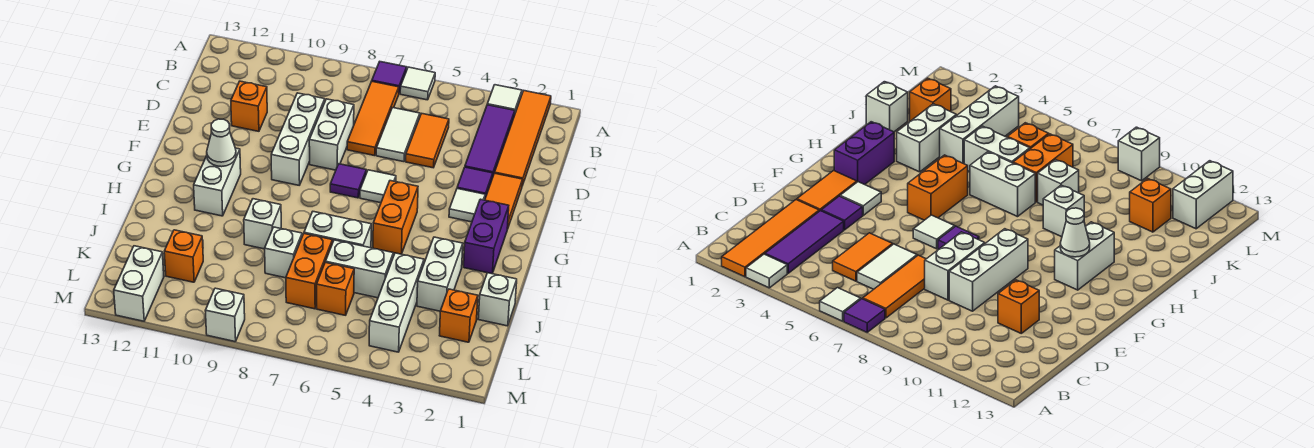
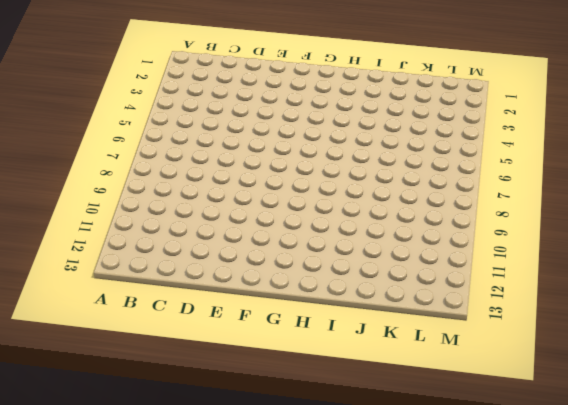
none -> orange tile A2:D2 level 1
none -> white tile A3 level 1
none -> white tile A6 level 1
none -> purple tile A7 level 1

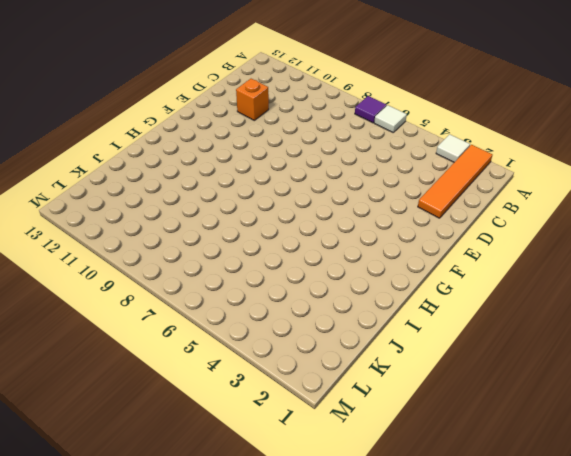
none -> purple tile B3:D3 level 1
none -> orange tile B7:D7 level 1
none -> orange tile C5:D5 level 1
none -> white tile C6:D6 level 1

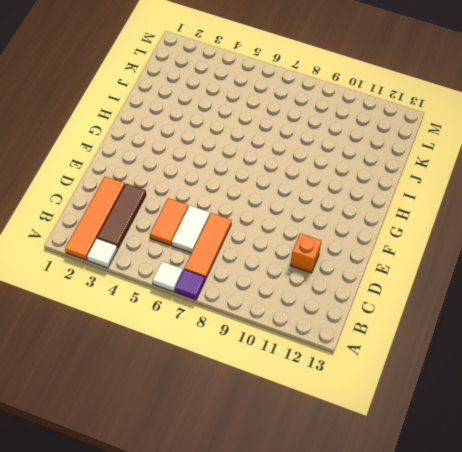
brown tile B3:D3 level 1 -> purple tile B3:D3 level 1
none -> white brick D8:E8 level 1
none -> white brick D9:F9 level 1
none -> orange tile E2:F2 level 1
none -> purple tile E3 level 1

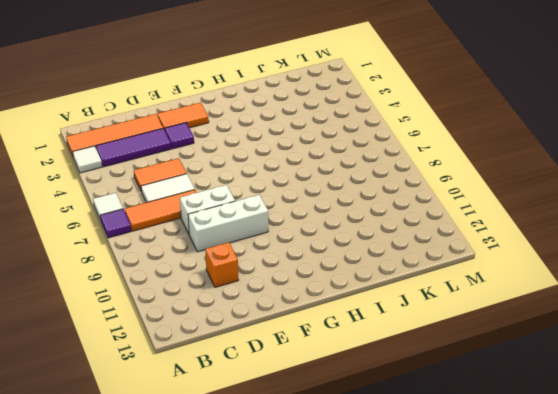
none -> white tile F3 level 1
none -> white tile F6 level 1
none -> purple tile F7 level 1
none -> purple brick G2:H2 level 1

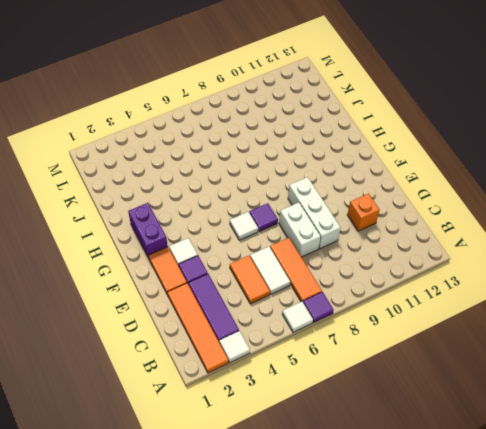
none -> orange brick G5:H5 level 1
none -> white brick G11:H11 level 1
none -> white brick I3:J3 level 1
none -> white brick I6:I7 level 1

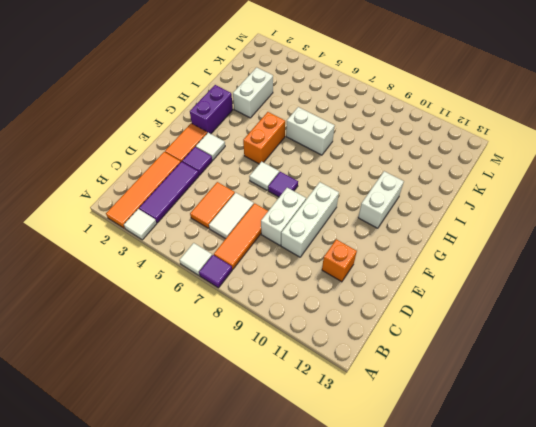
none -> white brick I9 level 1
none -> white brick J1 level 1
none -> white brick J4:L4 level 1
none -> white brick J5:J6 level 1

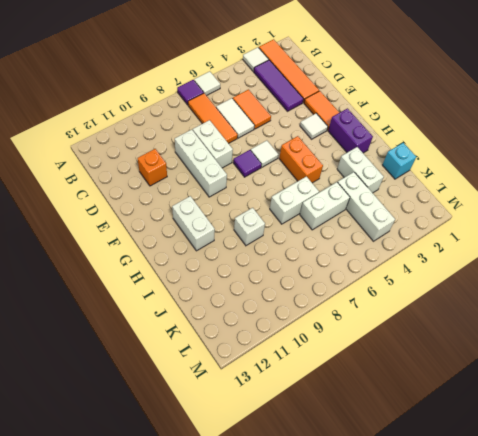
cyan brick J1 level 1 -> white brick J1 level 1
none -> purple tile E3 level 1
none -> orange brick J7:K7 level 1
none -> white brick J8 level 1
none -> orange brick K2 level 1

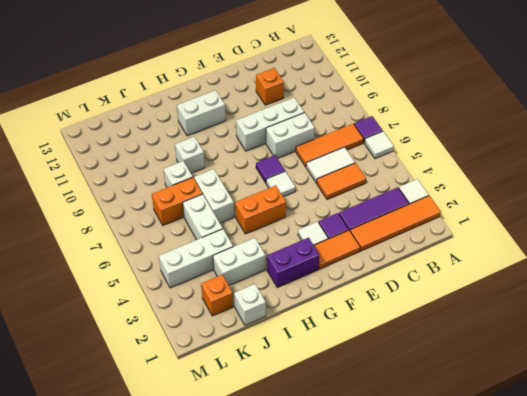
none -> orange brick K6 level 1
none -> orange brick K11 level 1
none -> white brick L12:M12 level 1
none -> white brick M9 level 1

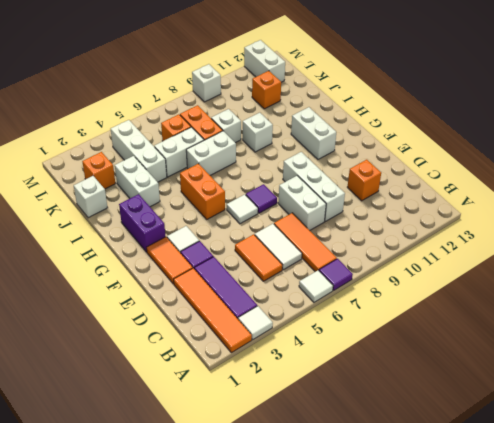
none -> white cone G11 level 2

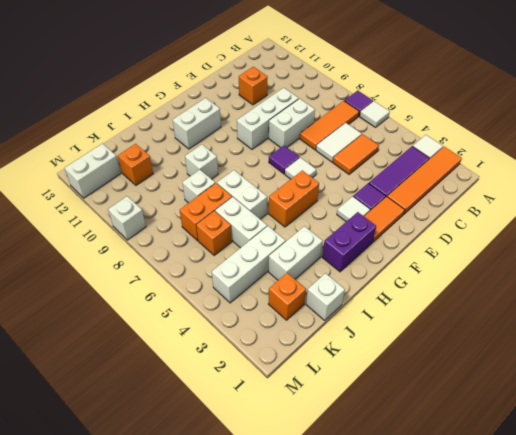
none -> white cone G11 level 2

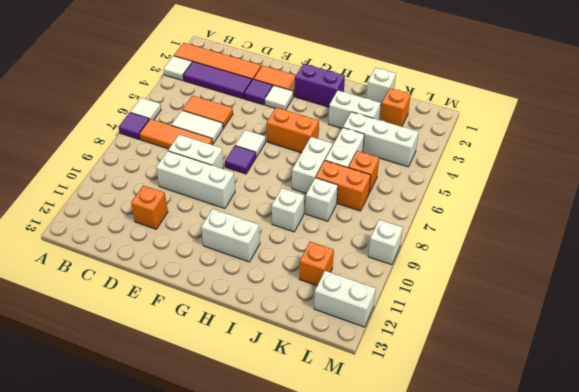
none -> white cone G11 level 2

